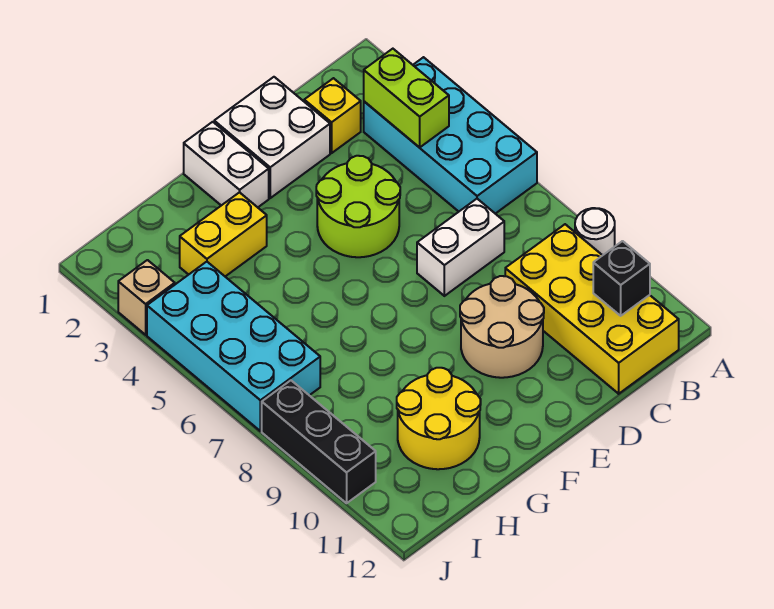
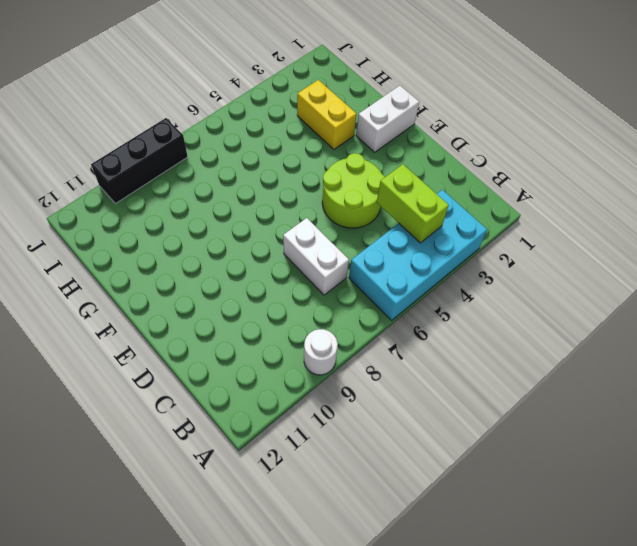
lime brick B4:C4 level 2 -> lime brick B3:B4 level 2
none -> yellow brick B9:C12 level 1
none -> yellow brick C2 level 1
none -> white brick D1:E2 level 1

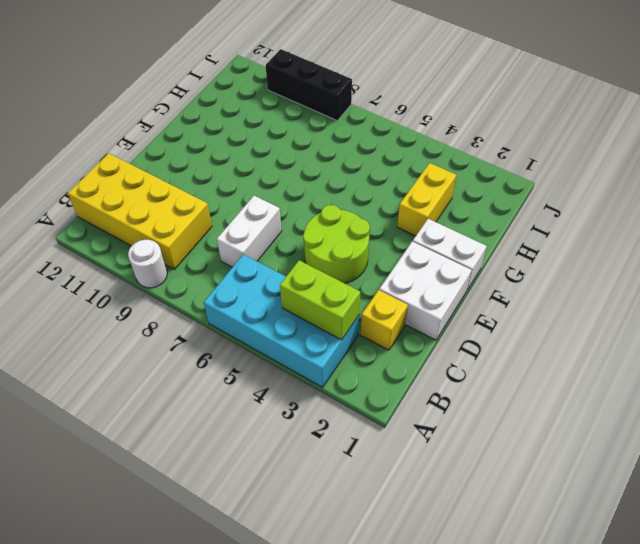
none -> tan round brick D9:E10 level 1
none -> yellow round brick G10:H11 level 1
none -> cyan brick I4:J7 level 1

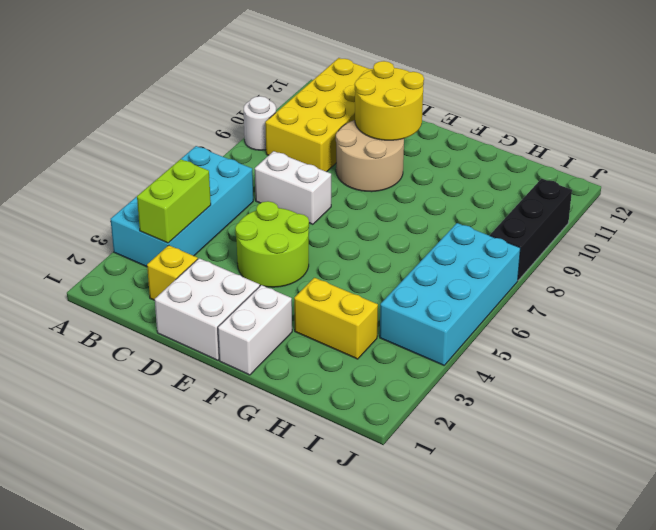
yellow round brick D10:E11 level 2 -> yellow round brick G10:H11 level 1
none -> tan brick J3 level 1
none -> black brick B11 level 2

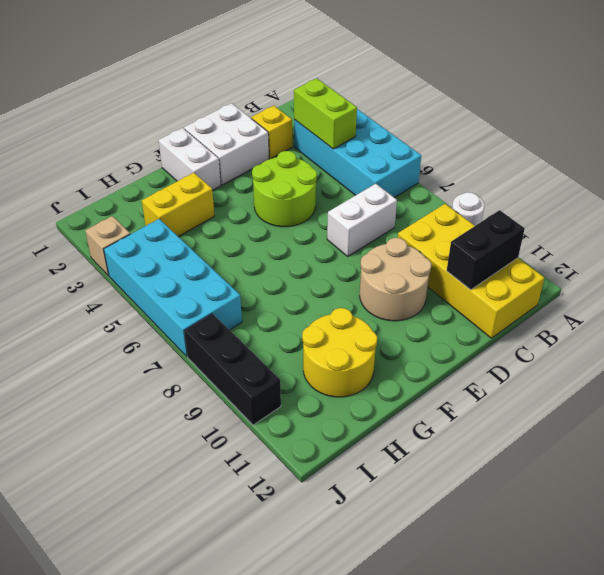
black brick B11:C11 level 2 -> black brick B11 level 2

